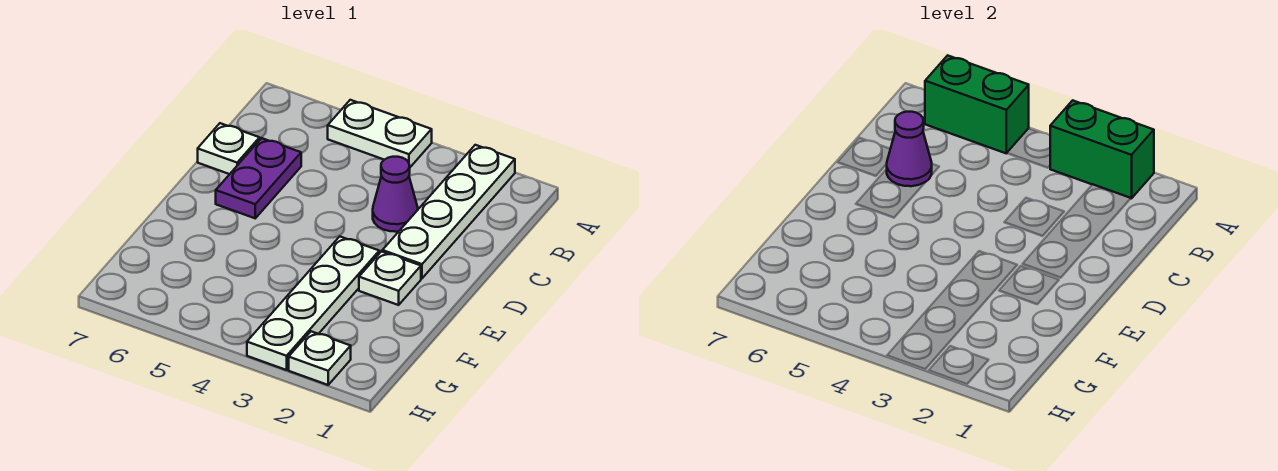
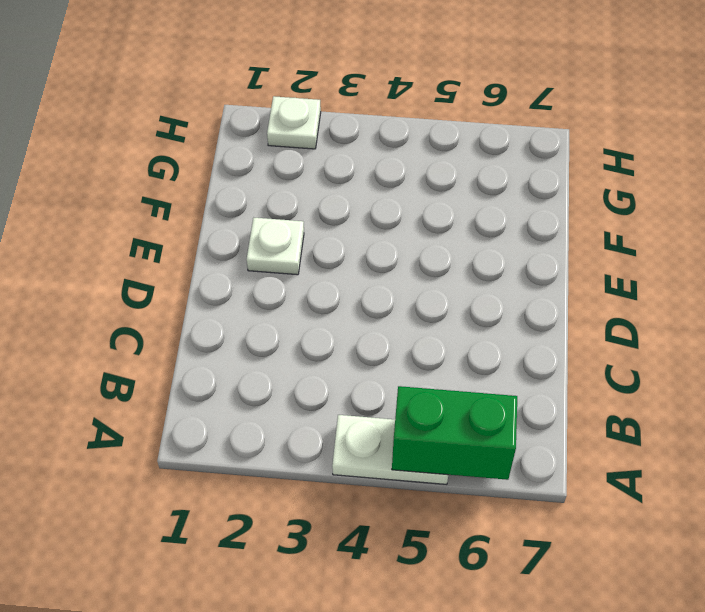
none -> white plate A2:D2 level 1
none -> purple cone C3 level 1

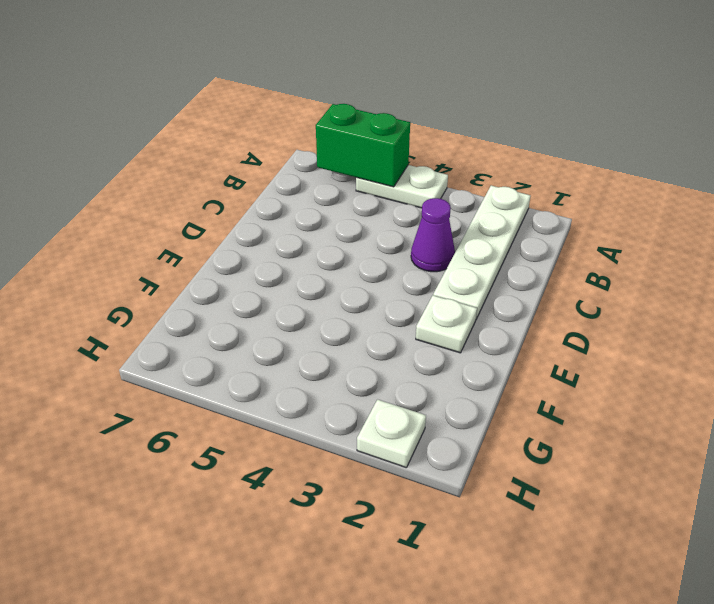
none -> purple plate C6:D6 level 1
none -> white plate C7 level 1

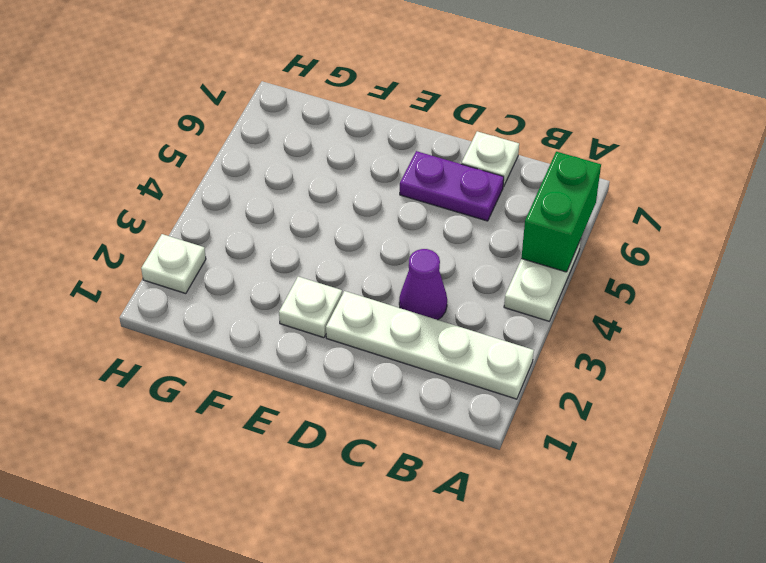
none -> white plate E3:H3 level 1
none -> green brick A2:A3 level 2

